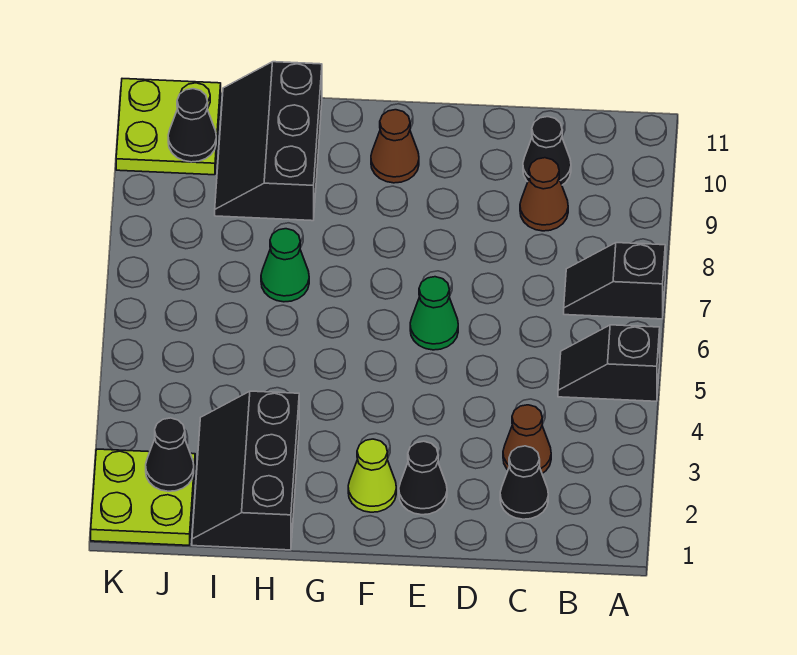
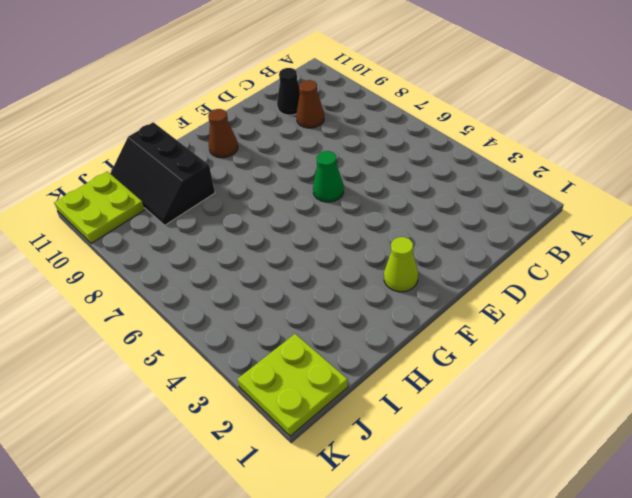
none -> black slope A5:B5 level 1 top A
none -> black slope A7:B7 level 1 top A
none -> black cone C2 level 1

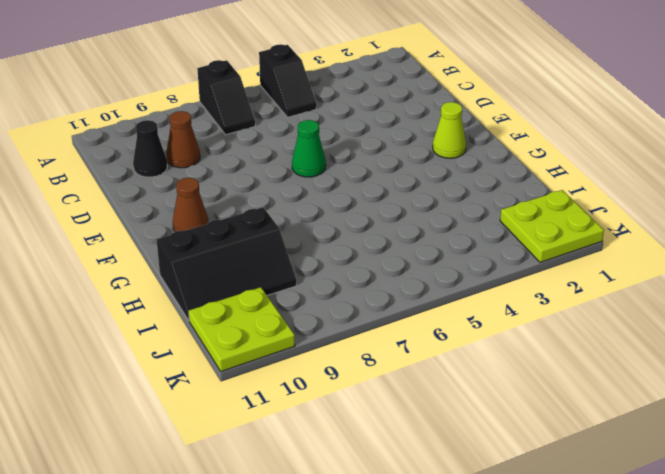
none -> black cone C2 level 1
none -> brown cone C3 level 1
none -> black cone E2 level 1

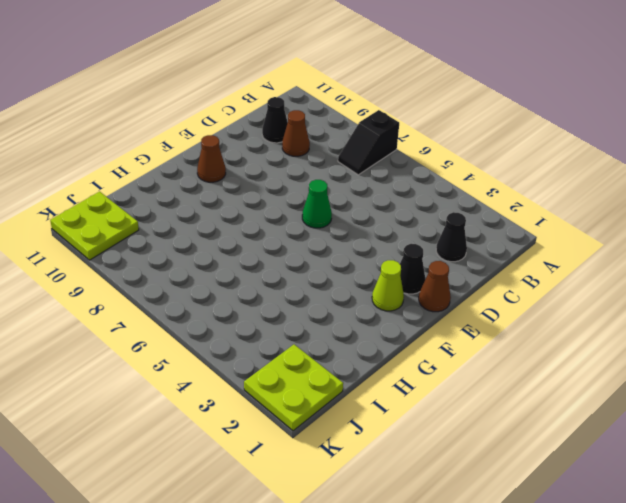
brown cone E1 level 1 -> brown cone C3 level 1
none -> black slope A5:B5 level 1 top A
none -> black slope H1:I3 level 1 top H
none -> green cone H7 level 1

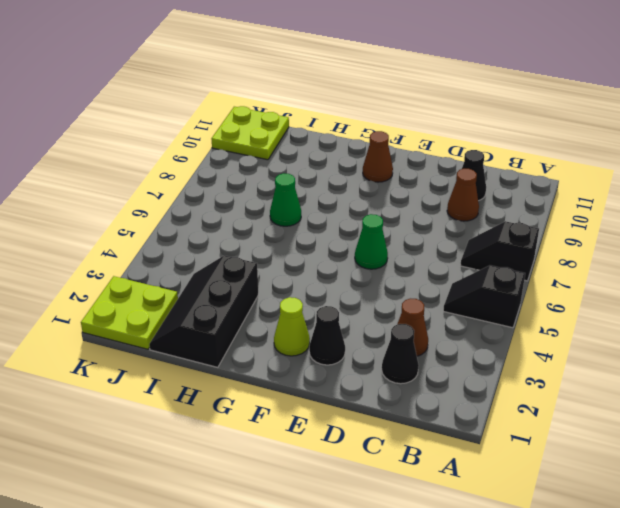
none -> black slope H9:I11 level 1 top H
none -> black cone J2 level 2
none -> black cone J10 level 2

